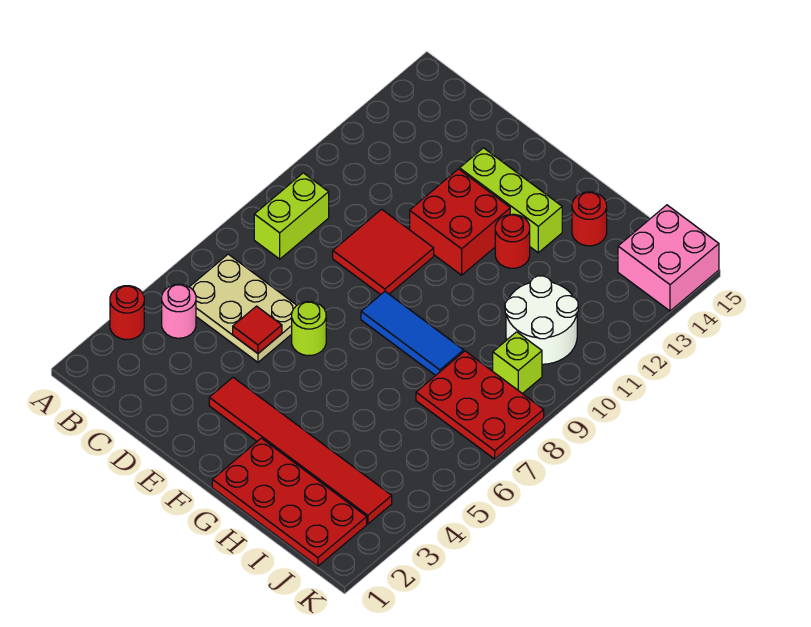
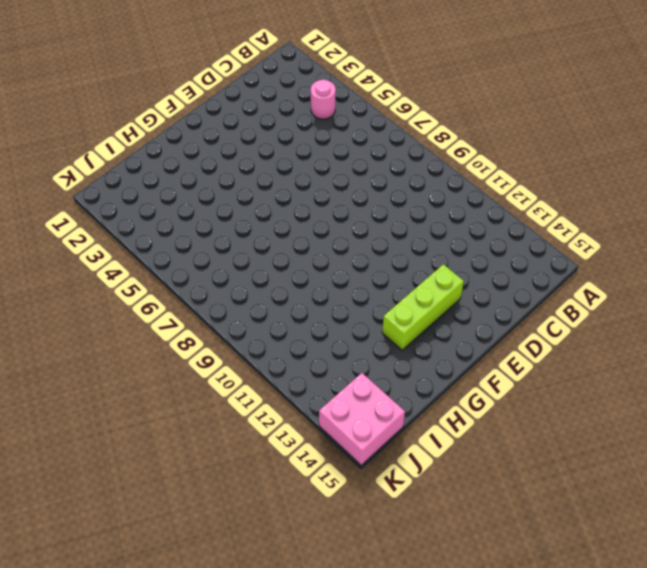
none -> red round brick A3 level 1
none -> tan plate B5:D6 level 1
none -> lime brick B8:B9 level 1

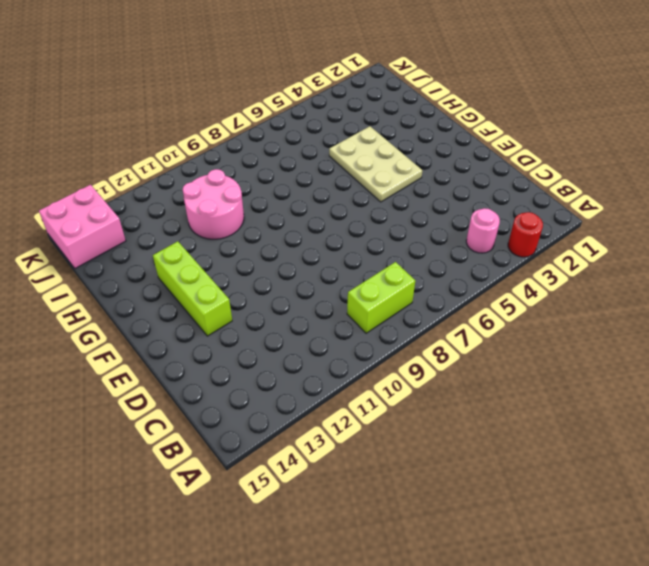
tan plate F4:H5 level 1 -> tan plate B5:D6 level 1
pink round brick H10:I11 level 1 -> white round brick I10:J11 level 1
none -> red tile D9:E10 level 1
none -> red tile E3:J3 level 1
none -> lime round brick E6 level 1

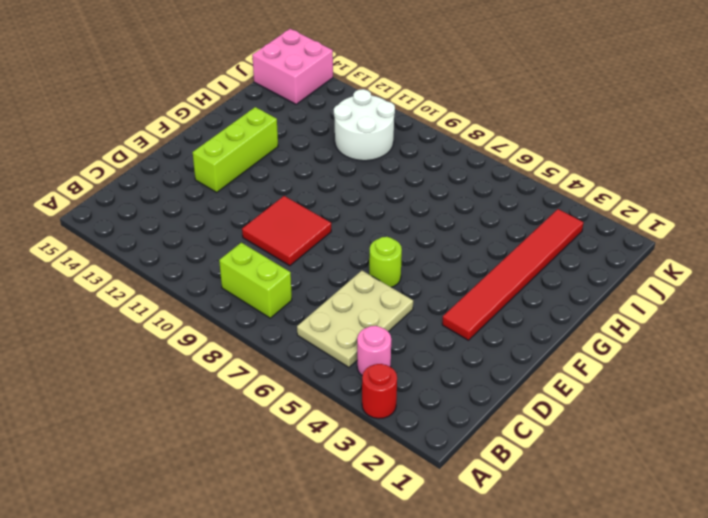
none -> red brick E11:F12 level 1
none -> blue tile F8:H8 level 1
none -> red plate G1:J2 level 1

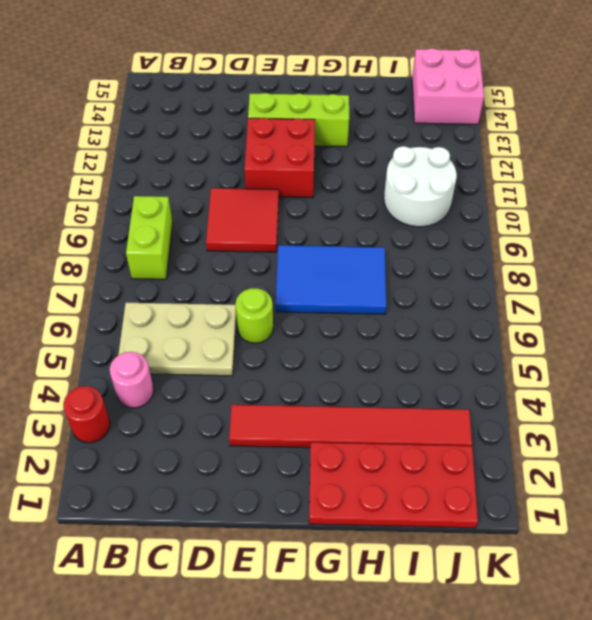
blue tile F7:H8 level 1 -> blue tile F8:H8 level 1
none -> red round brick G12 level 1
none -> red round brick H14 level 1
none -> red plate I7:K8 level 1

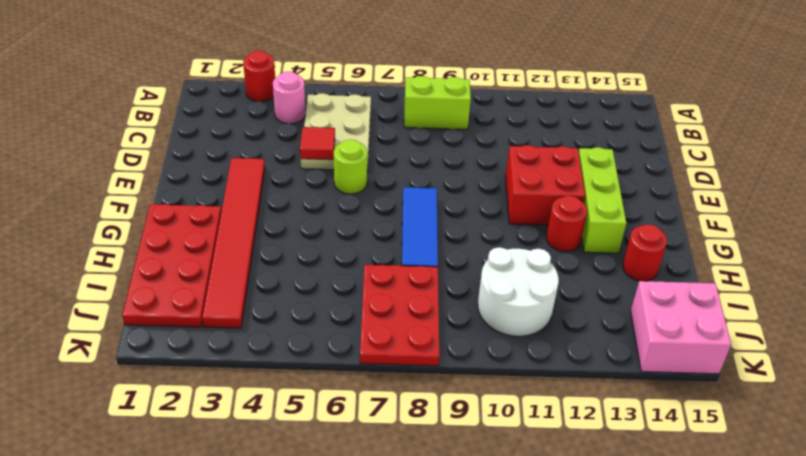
none -> red tile D9:E10 level 1
none -> lime brick J9 level 1

